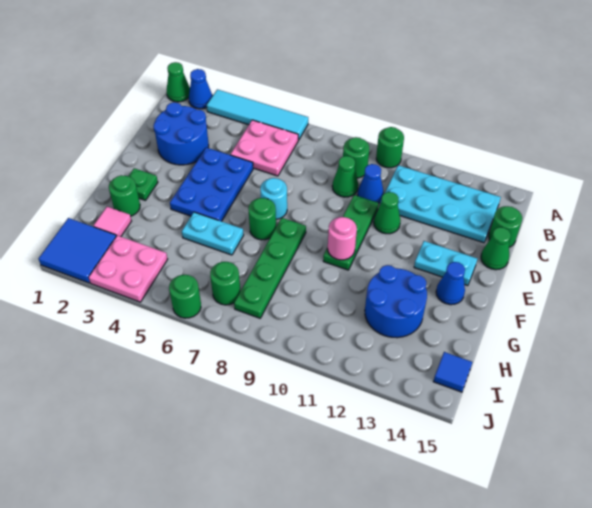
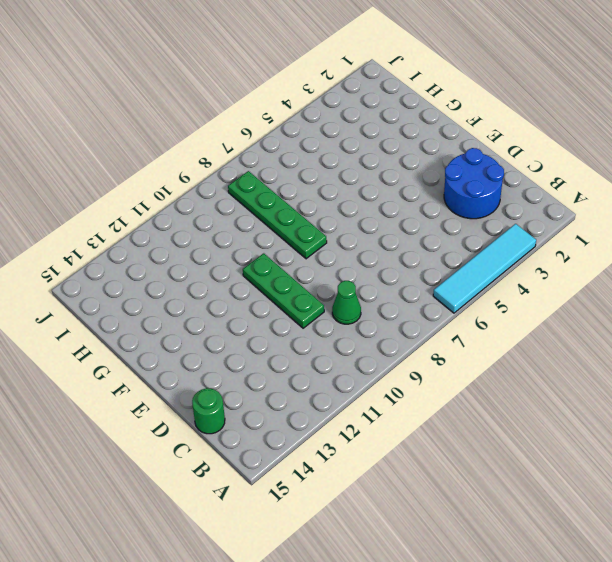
none -> green cone A1 level 1
none -> blue cone A2 level 1
none -> green round brick A10 level 1
none -> pink plate B5:C6 level 1

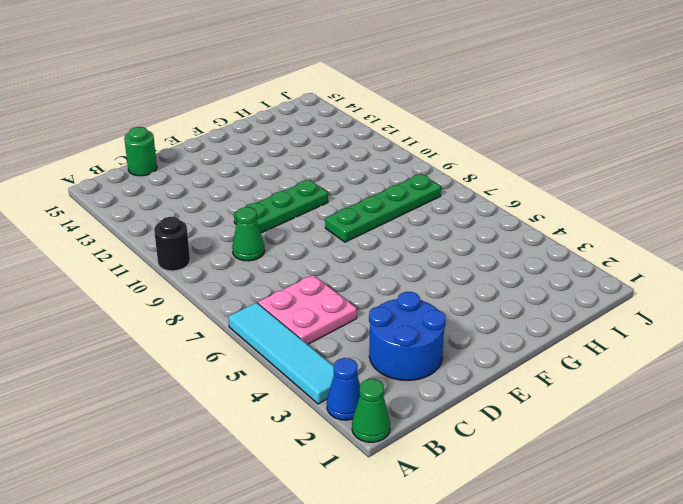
black round brick A10 level 1 -> green round brick A10 level 1
none -> green round brick B9 level 1
none -> cyan plate B11:C14 level 1
none -> blue cone C10 level 1
none -> blue plate D4:F5 level 1

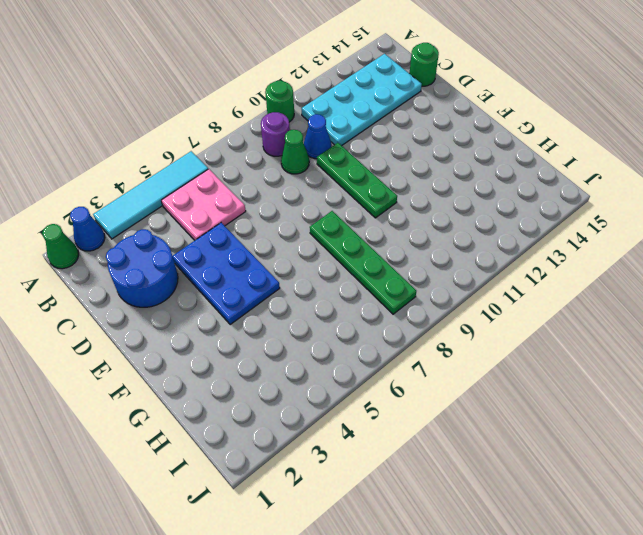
purple round brick B9 level 1 -> green round brick B9 level 1
none -> green cone D11 level 1
none -> green cone D15 level 1
none -> cyan round brick E7 level 1
none -> cyan plate E13:E14 level 1

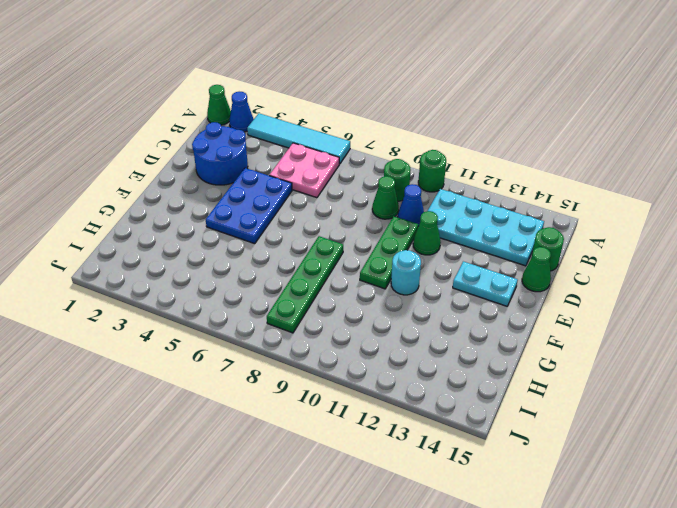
cyan round brick F11 level 1 -> cyan round brick E7 level 1
none -> green plate F2 level 1
none -> green round brick F7 level 1
none -> blue cone F14 level 1
none -> green round brick G2 level 1

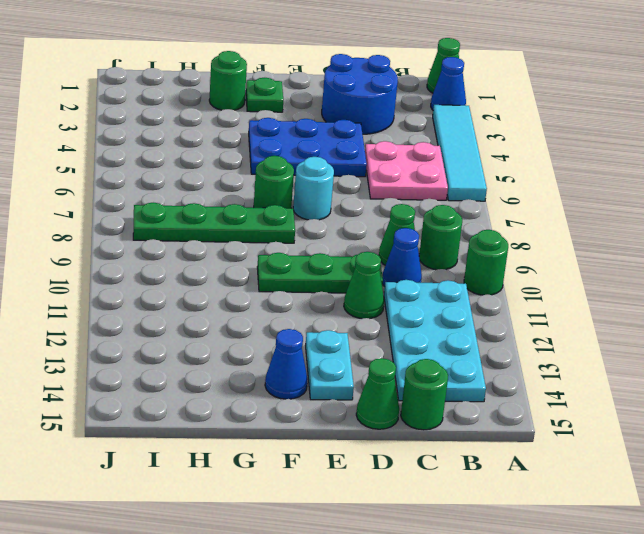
none -> cyan plate G5:G6 level 1
none -> blue round brick G12:H13 level 1
none -> pink tile H2 level 1
none -> blue tile I1:J2 level 1

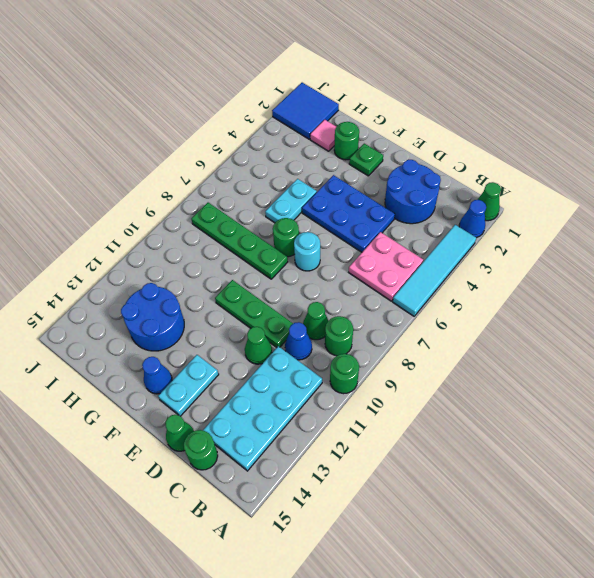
none -> pink plate I3:J4 level 1
none -> green round brick I7 level 1
none -> blue tile I15 level 1
none -> green round brick J6 level 1

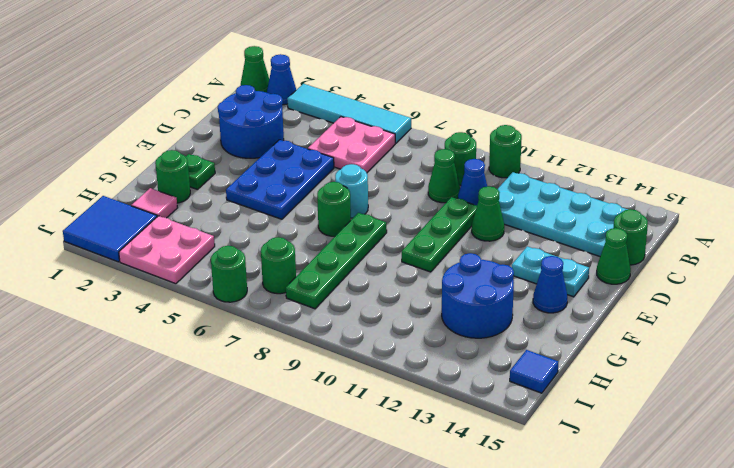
none -> cyan plate G5:G6 level 1
none -> pink round brick F10 level 2

